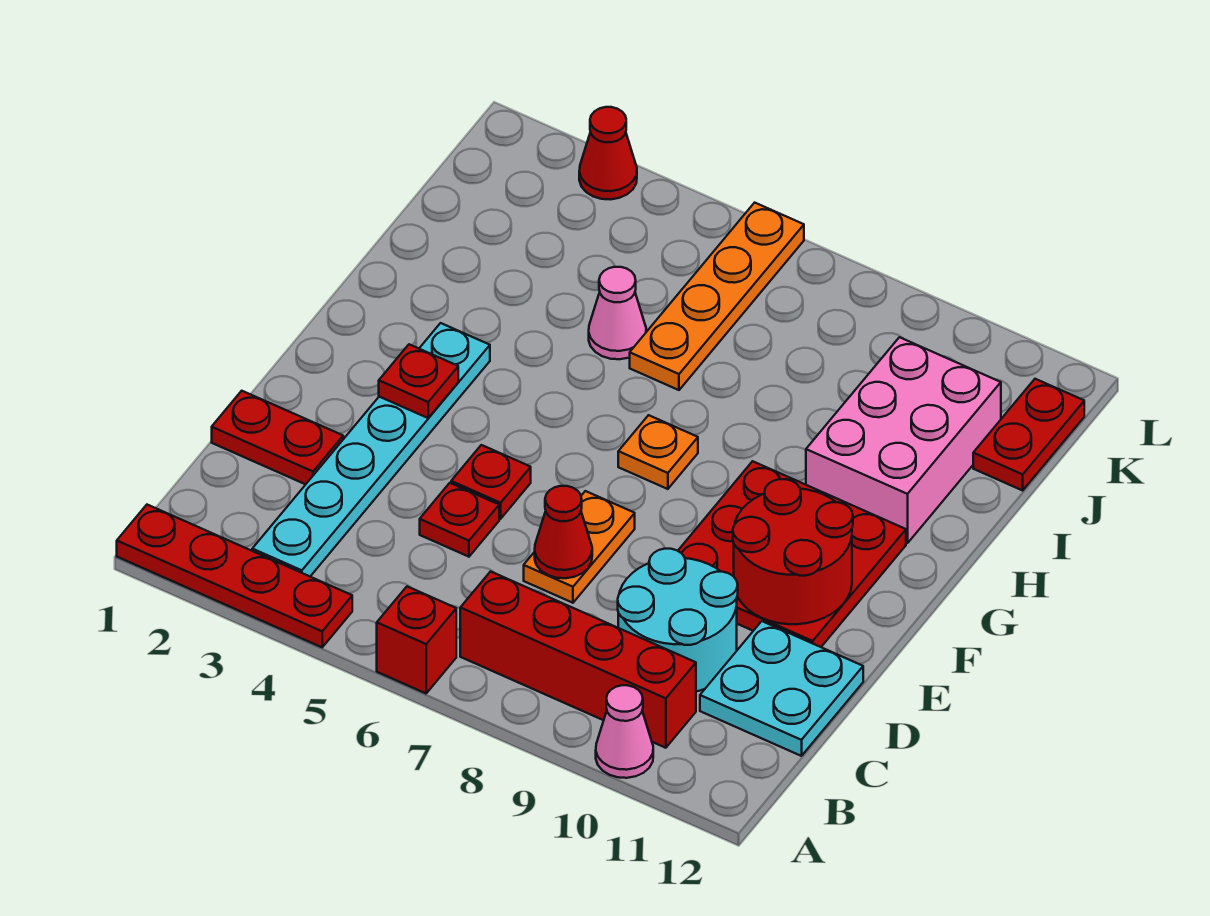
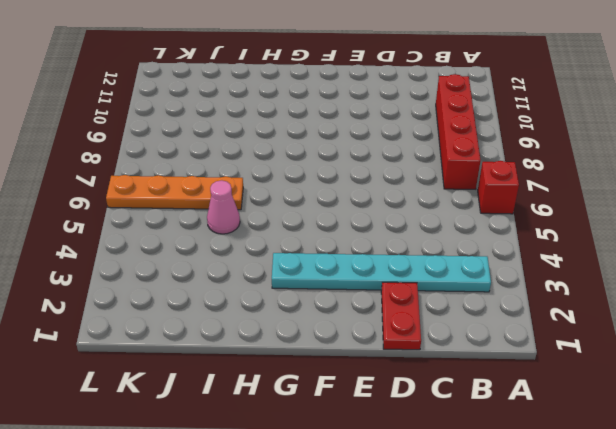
none -> red plate A1:A4 level 1
none -> pink cone A10 level 1
none -> cyan round brick C9:D10 level 1

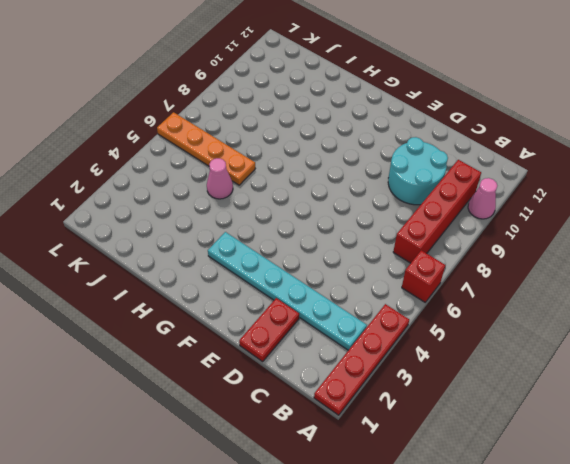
none -> cyan plate C11:D12 level 1
none -> red plate D5 level 1
none -> orange plate D7:E7 level 1

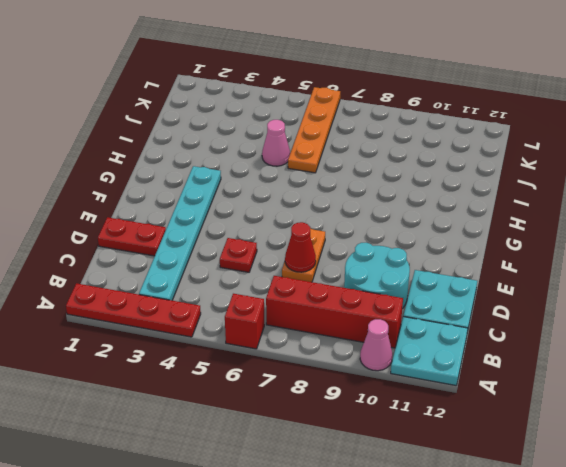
cyan plate A11:B12 level 1 -> none
none -> red plate E5 level 1
none -> red plate E9:G11 level 1
none -> orange plate G7 level 1

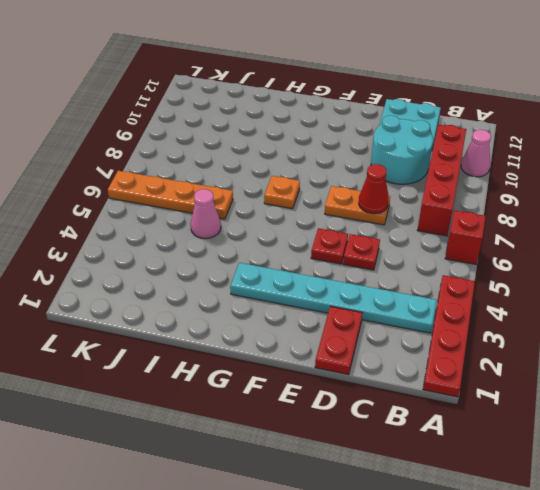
none -> red plate E9:G11 level 1
none -> pink brick H10:J11 level 1
none -> red plate J12:K12 level 1

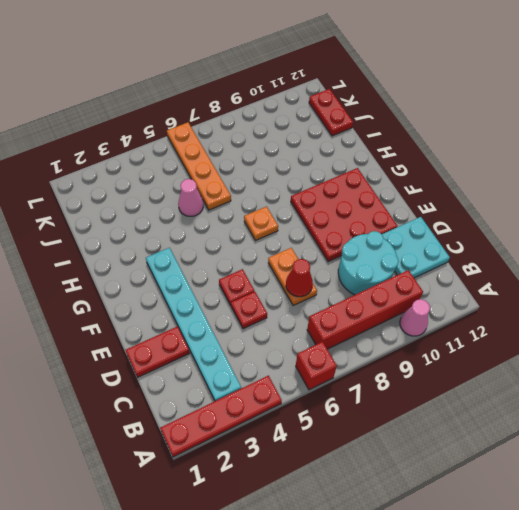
none -> pink brick H10:J11 level 1
none -> red cone L3 level 1
none -> red round brick E10:F11 level 2

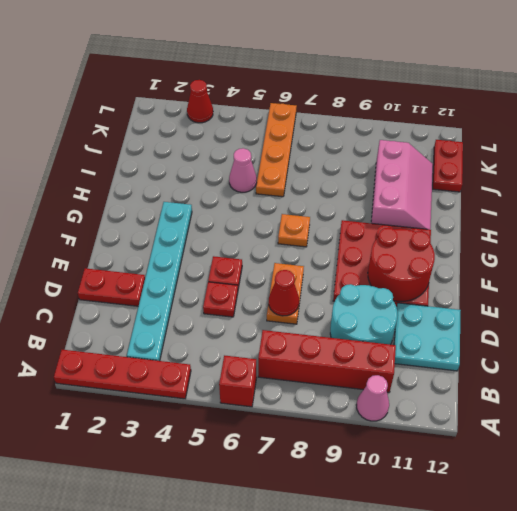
pink slope H10:J11 level 1 top 10 -> pink brick H10:J11 level 1
none -> red plate F3 level 2

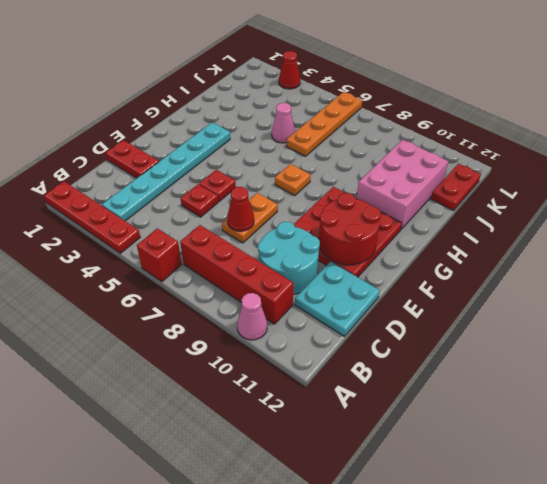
none -> red plate F3 level 2

